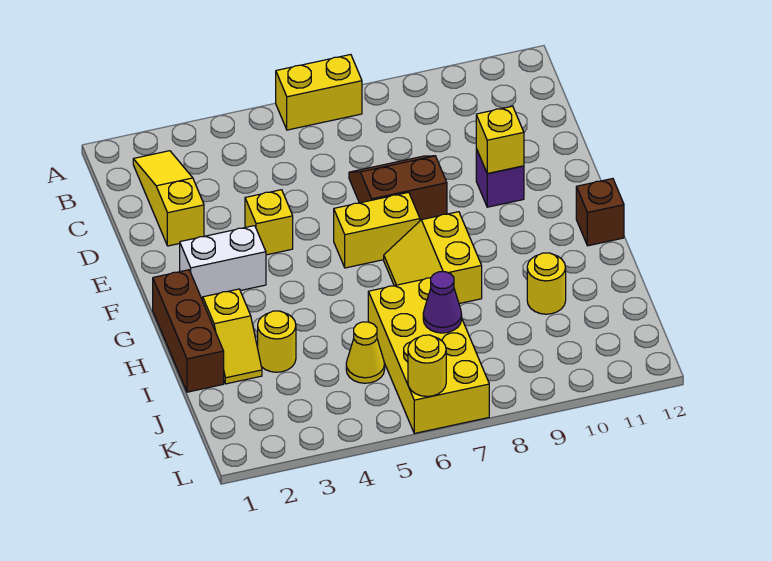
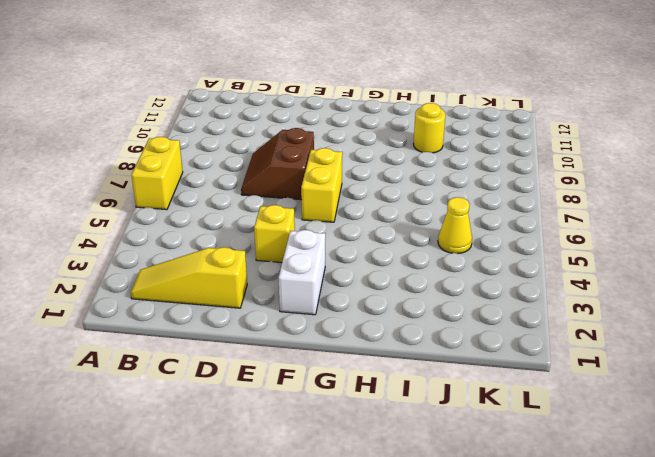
none -> purple brick E10 level 1
none -> brown brick G1:I1 level 1
none -> yellow slope G7:H8 level 1 top 8

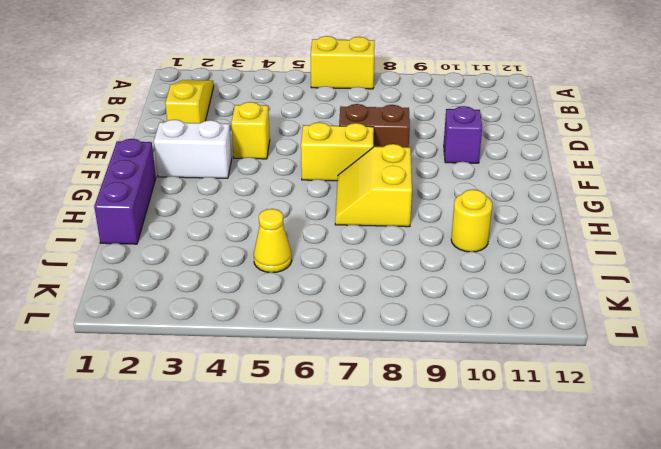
purple brick G1:I1 level 1 -> brown brick G1:I1 level 1
none -> brown brick G12 level 1
none -> yellow slope H2:I2 level 1 top H
none -> yellow round brick I3 level 1

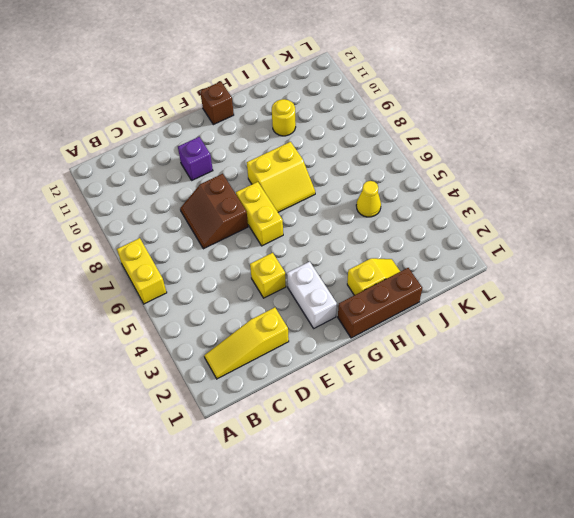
none -> yellow round brick I3 level 1
none -> yellow brick I6:L7 level 1
none -> yellow brick E10 level 2

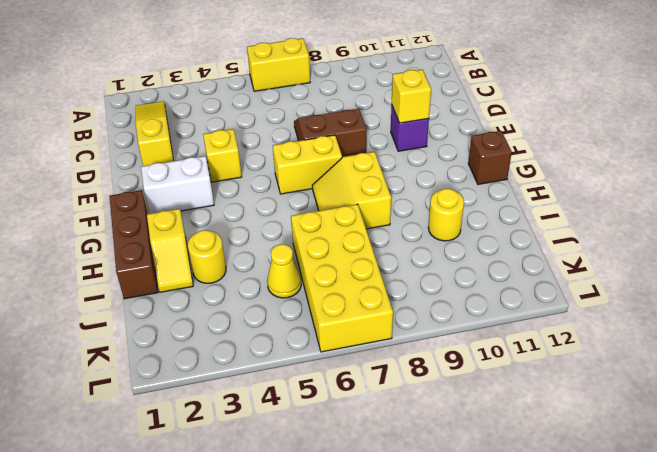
none -> purple cone J7 level 2
none -> yellow round brick L6 level 2

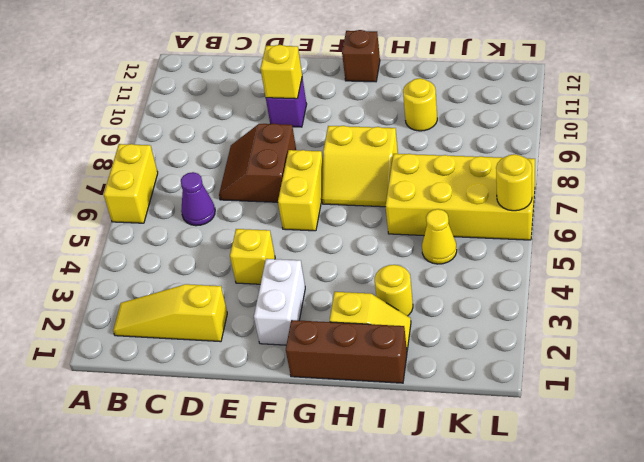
purple cone C6 level 1 -> purple cone J7 level 2

